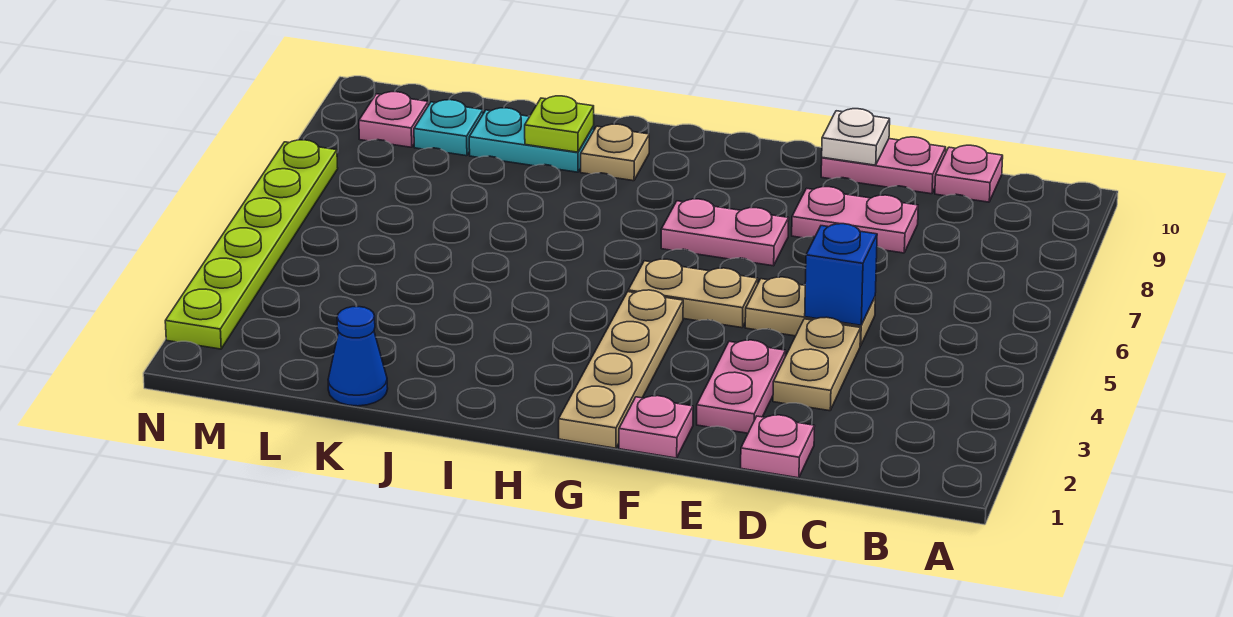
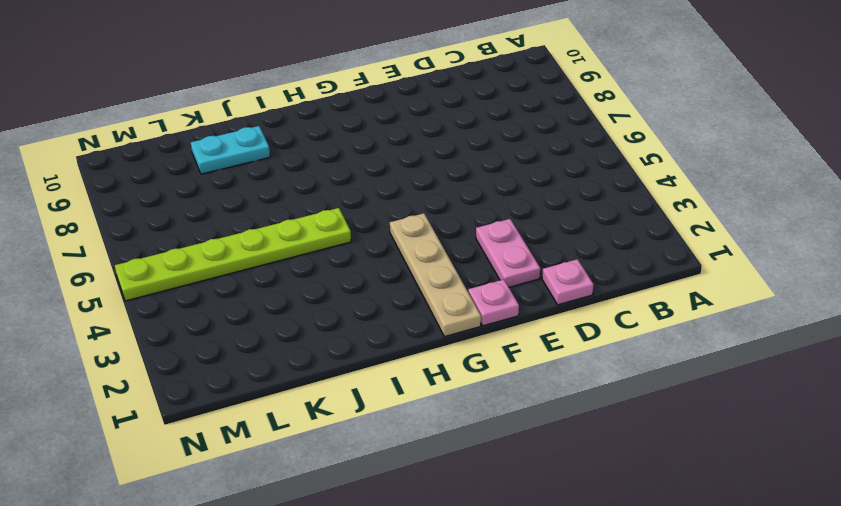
lime plate I5:N5 level 1 -> lime plate N2:N7 level 1
none -> pink plate C10 level 1
none -> tan plate D3:D4 level 1
none -> tan plate D5:E5 level 1

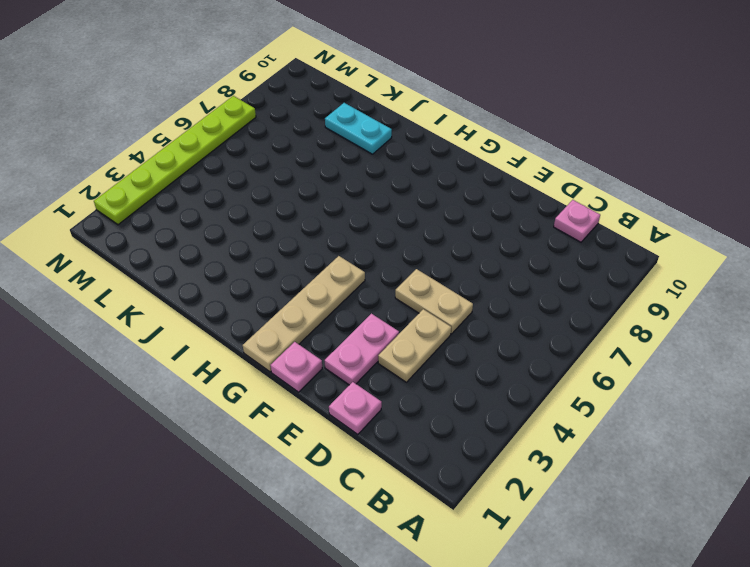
none -> pink plate D8:E8 level 1
none -> pink plate D10:E10 level 1
none -> tan plate F5:G5 level 1

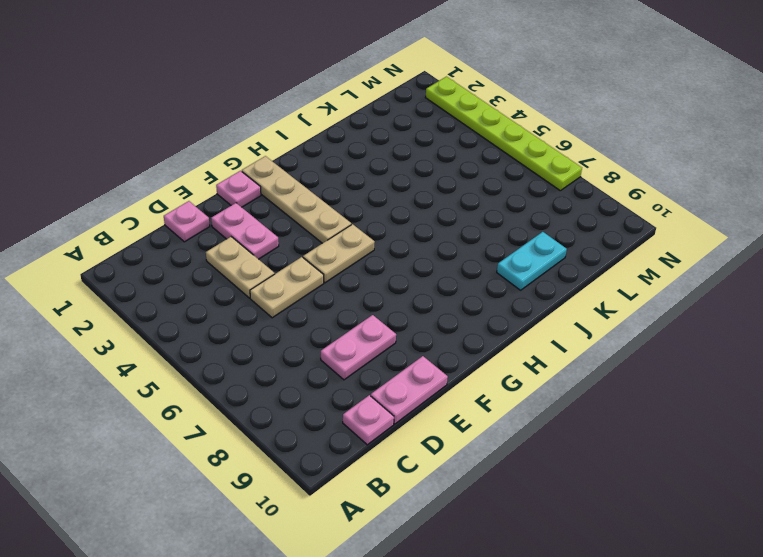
none -> pink plate F7:G7 level 1
none -> tan plate I9 level 1
none -> blue cone K1 level 1

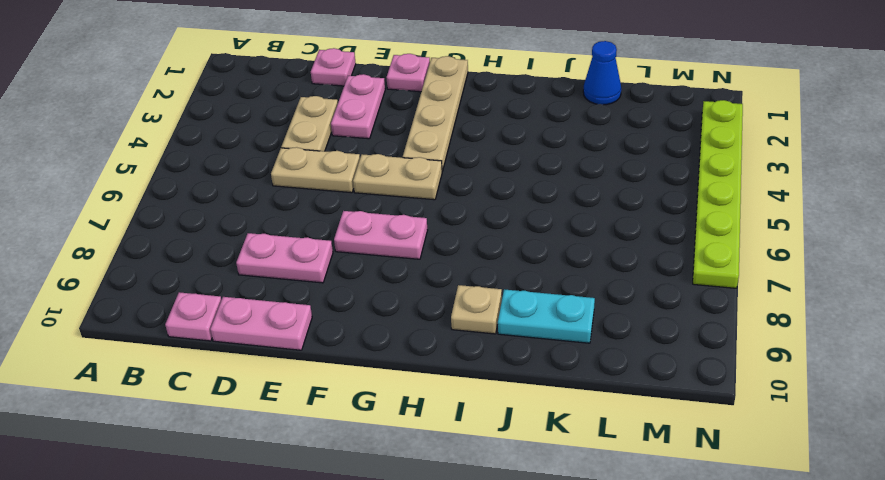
none -> cyan plate L9 level 1
none -> pink plate M9 level 1
none -> blue brick D5 level 2

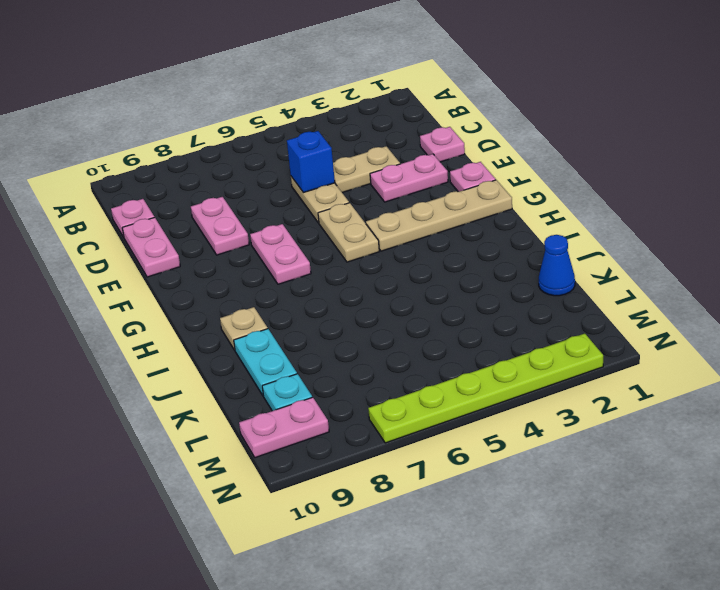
pink plate M9:M10 level 1 -> pink plate M9 level 1
none -> white plate E10 level 2
none -> lime plate J9 level 2

